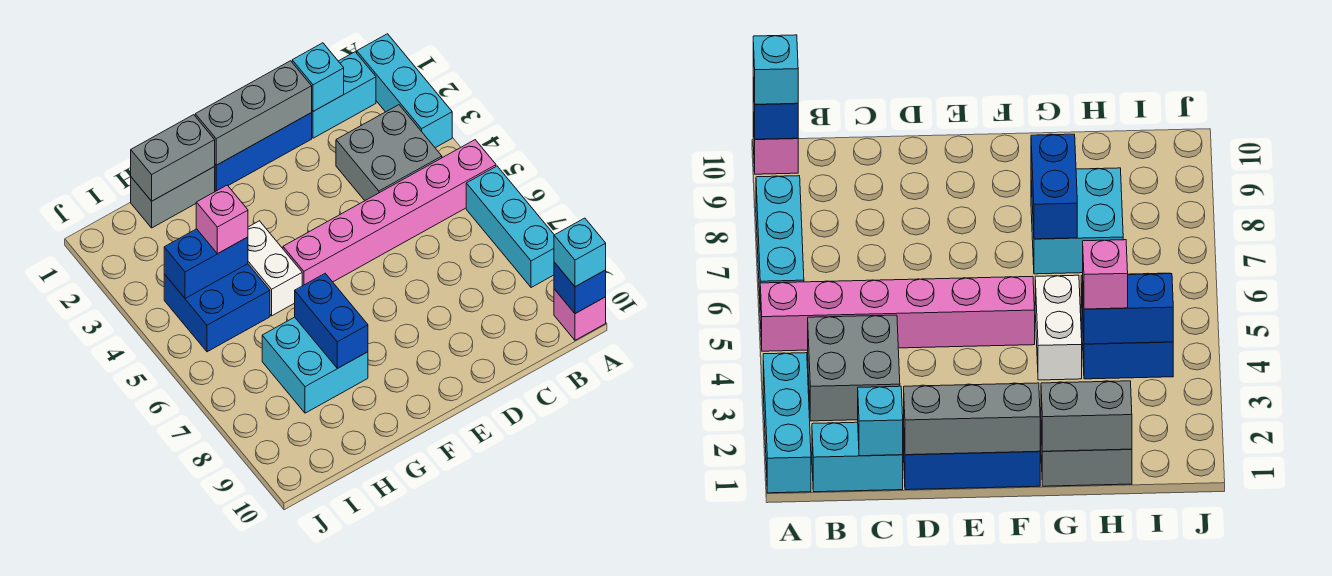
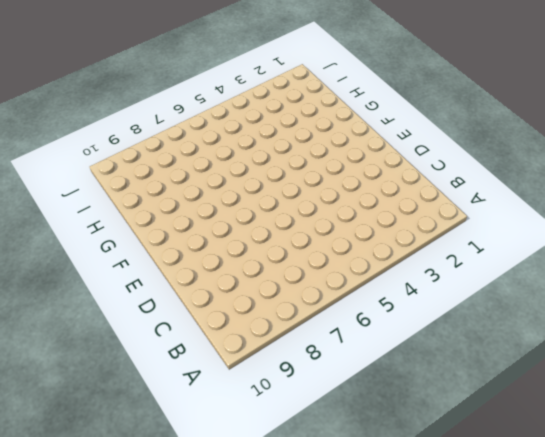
none -> cyan brick A1:A3 level 1
none -> pink brick A5:F5 level 1
none -> cyan brick A6:A8 level 1

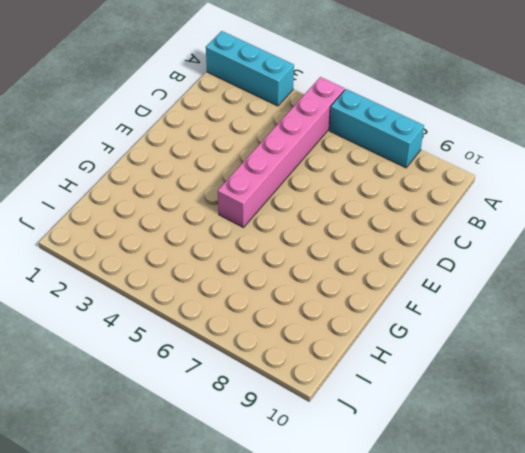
none -> pink brick A10 level 1
none -> cyan brick B1:C1 level 1
none -> grey brick B3:C4 level 1

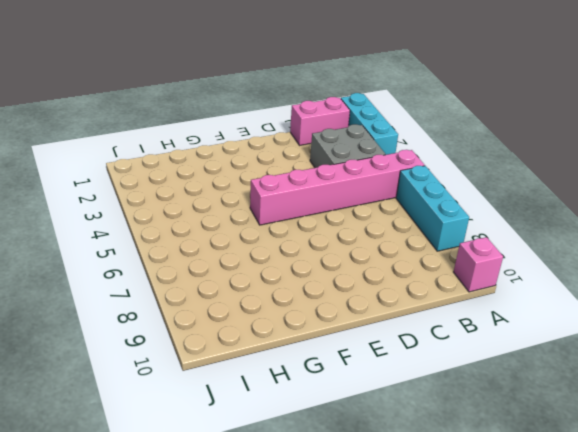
pink brick B1:C1 level 1 -> cyan brick B1:C1 level 1
none -> blue brick D1:F1 level 1
none -> grey brick G1:H1 level 1
none -> white brick G4:G5 level 1

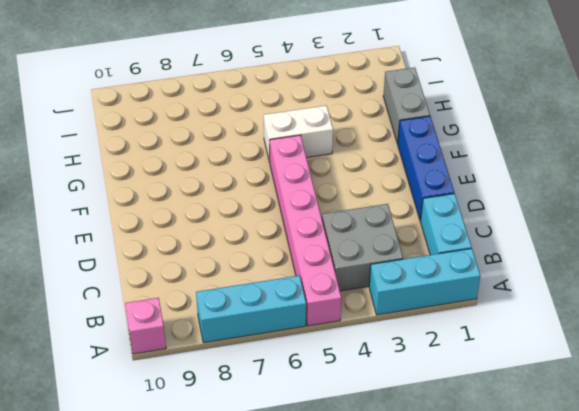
none -> cyan brick G7:H8 level 1
none -> blue brick H4:I5 level 1
none -> blue brick A10 level 2

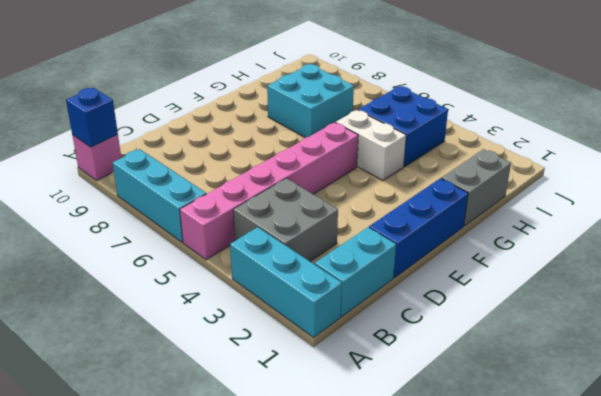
none -> cyan brick C1 level 2
none -> grey brick D1:F1 level 2
none -> grey brick G1:H1 level 2

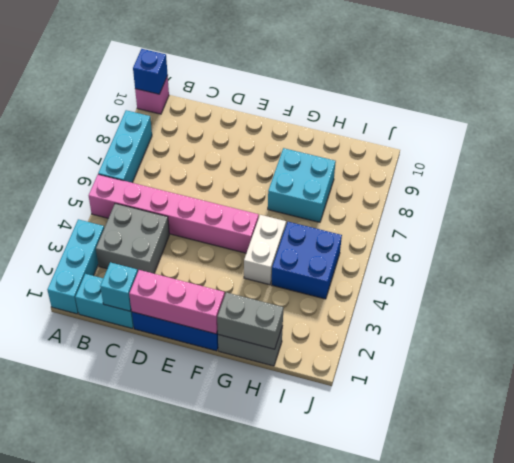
pink brick D1:F1 level 2 -> grey brick D1:F1 level 2
none -> blue brick G7:G8 level 2
none -> blue brick H4:I4 level 2
none -> cyan brick A10 level 3

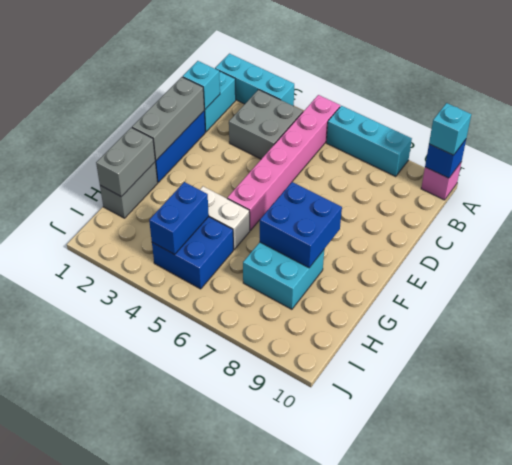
blue brick F7:G8 level 2 -> blue brick G7:G8 level 2
none -> pink brick H4 level 3

